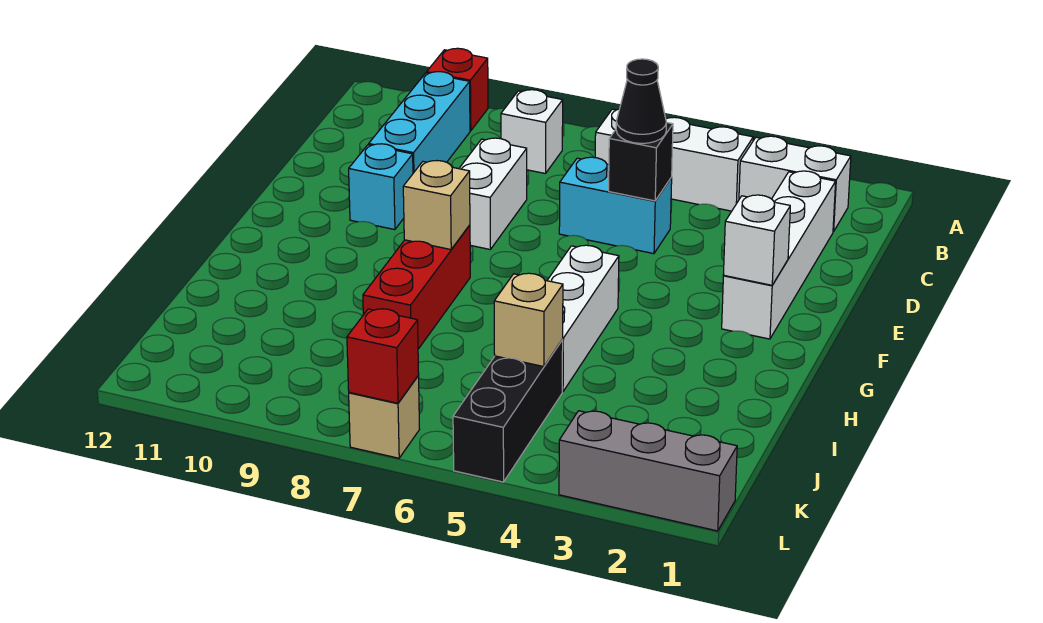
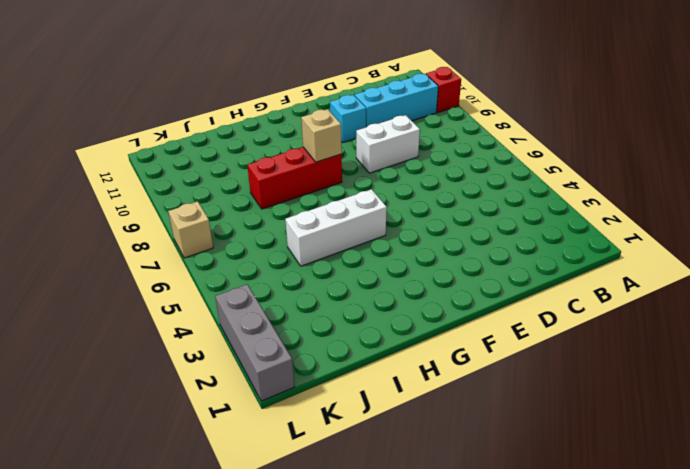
none -> white brick B2:B3 level 1
none -> white brick B4:B6 level 1
none -> white brick B8 level 1

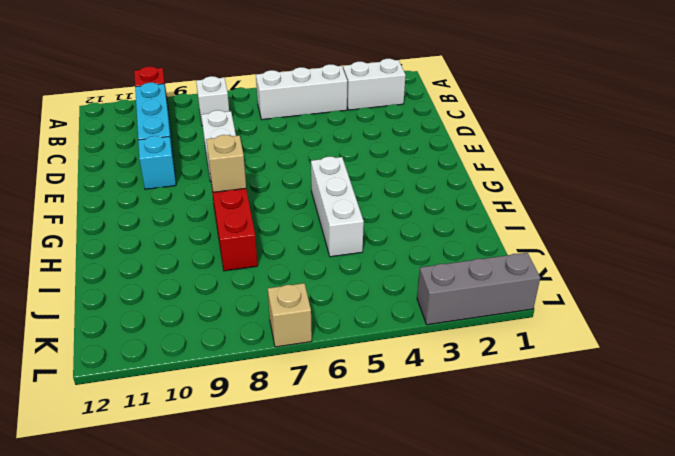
none -> white brick C2:F2 level 1
none -> cyan brick D5:D6 level 1
none -> black brick J5:L5 level 1

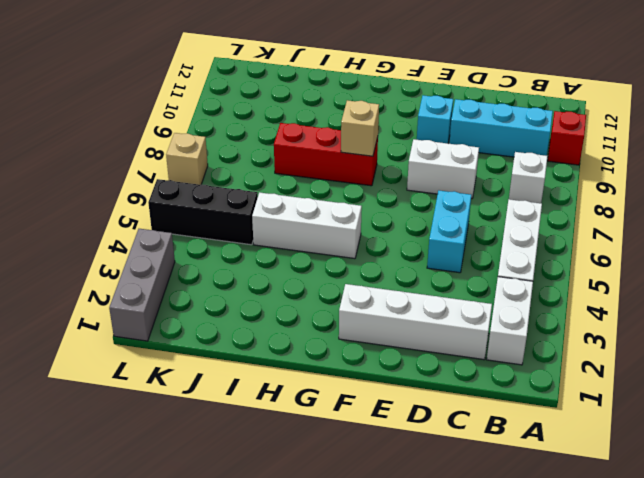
none -> black brick D5 level 2
none -> white brick F2 level 2
none -> tan brick J5 level 2

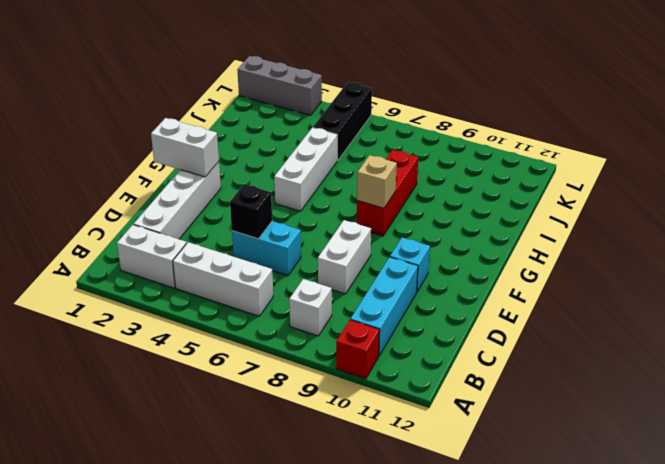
white brick F1:F2 level 2 -> white brick F2 level 2
none -> tan brick L7 level 1
none -> tan brick J5 level 2
none -> red brick L7 level 2

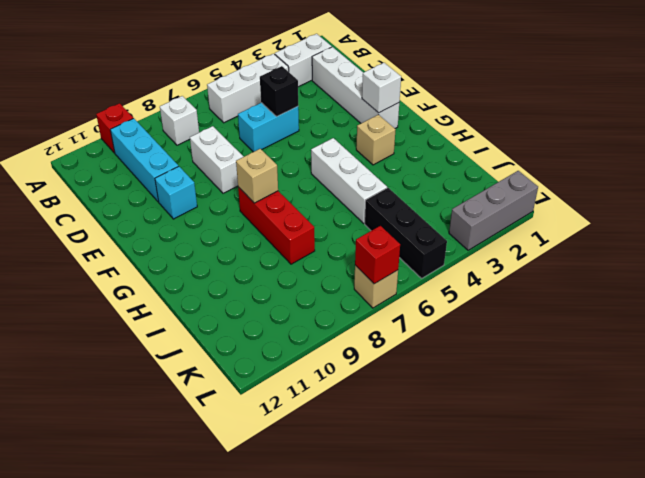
tan brick G3 level 1 -> tan brick J5 level 2
none -> black cone D5 level 3

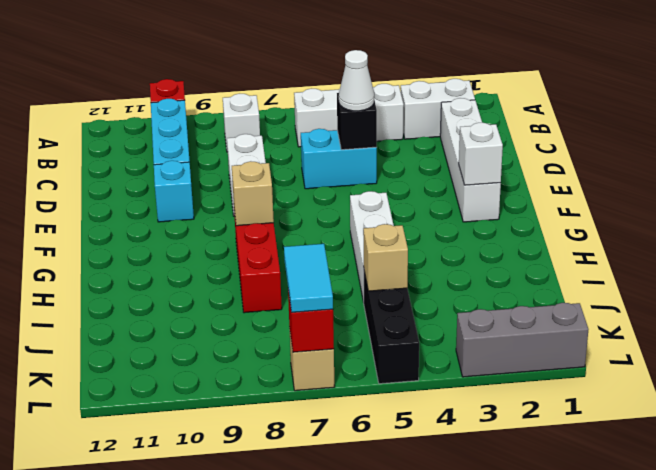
white cone D5 level 3 -> black cone D5 level 3
cyan tile K7:L7 level 3 -> none

